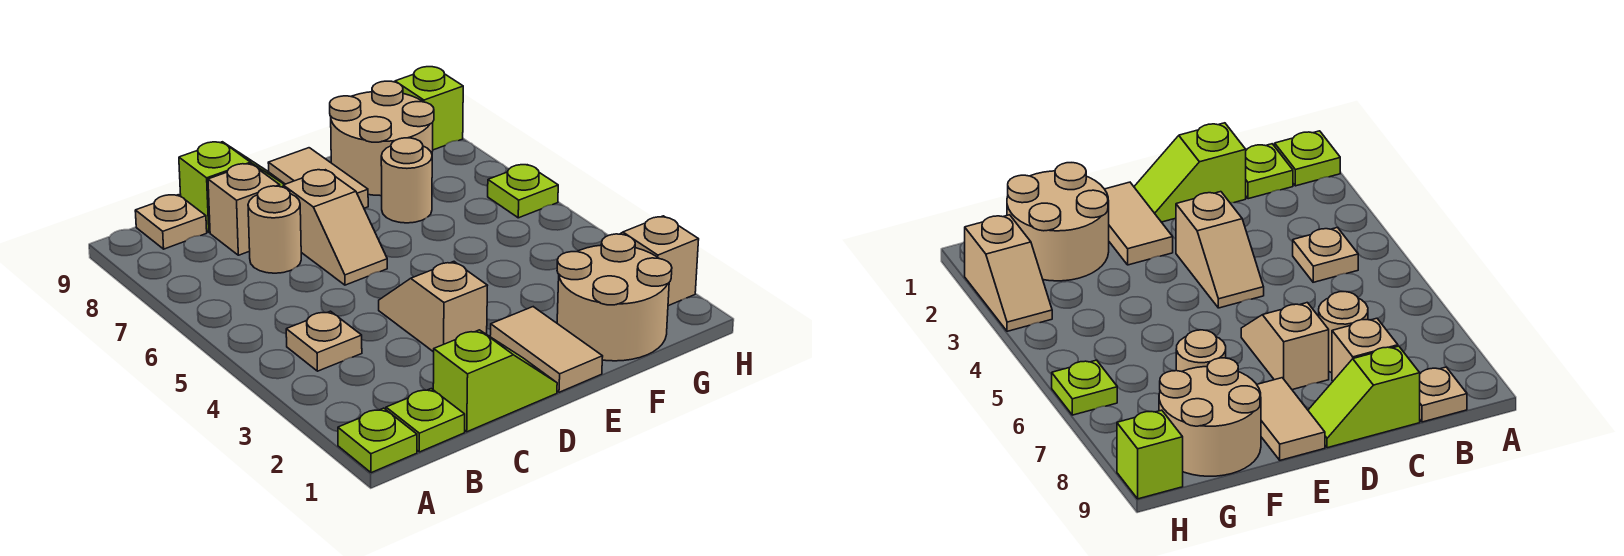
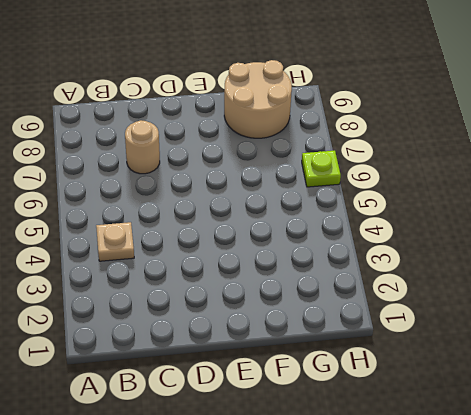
none -> lime plate A1 level 1
none -> lime plate B1 level 1
none -> tan plate B9 level 1

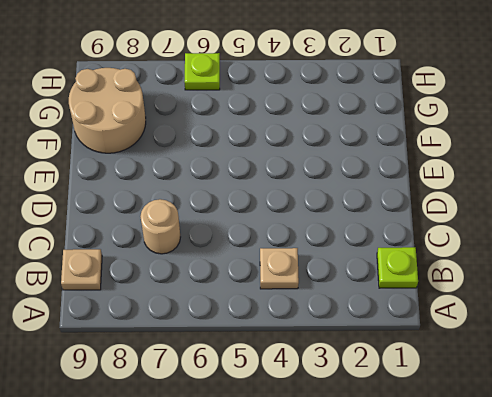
none -> lime plate A1 level 1
none -> lime slope C1:D1 level 1 top C
none -> tan brick C8 level 1

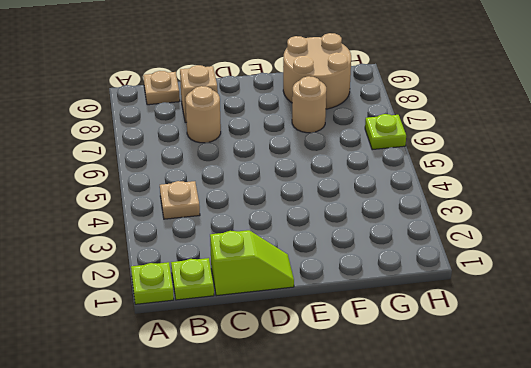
none -> lime slope C9:D9 level 1 top C
none -> tan slope D3:D4 level 1 top 3
none -> tan slope D6:D7 level 1 top 7

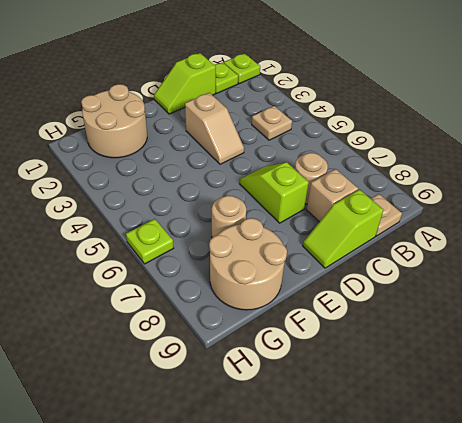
lime slope D6:D7 level 1 top 7 -> tan slope D6:D7 level 1 top 7
none -> tan tile E1:E2 level 1
none -> tan tile E8:E9 level 1
none -> tan slope H2:H3 level 1 top 2

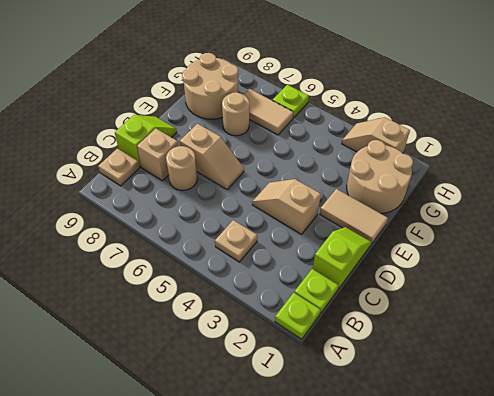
tan tile G6:G7 level 1 -> tan tile E8:E9 level 1
none -> lime brick H9 level 1

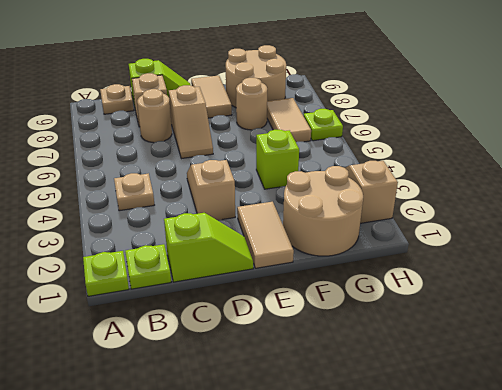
lime brick F4 level 1 -> lime brick H9 level 1
tan tile G6:G7 level 1 -> none

